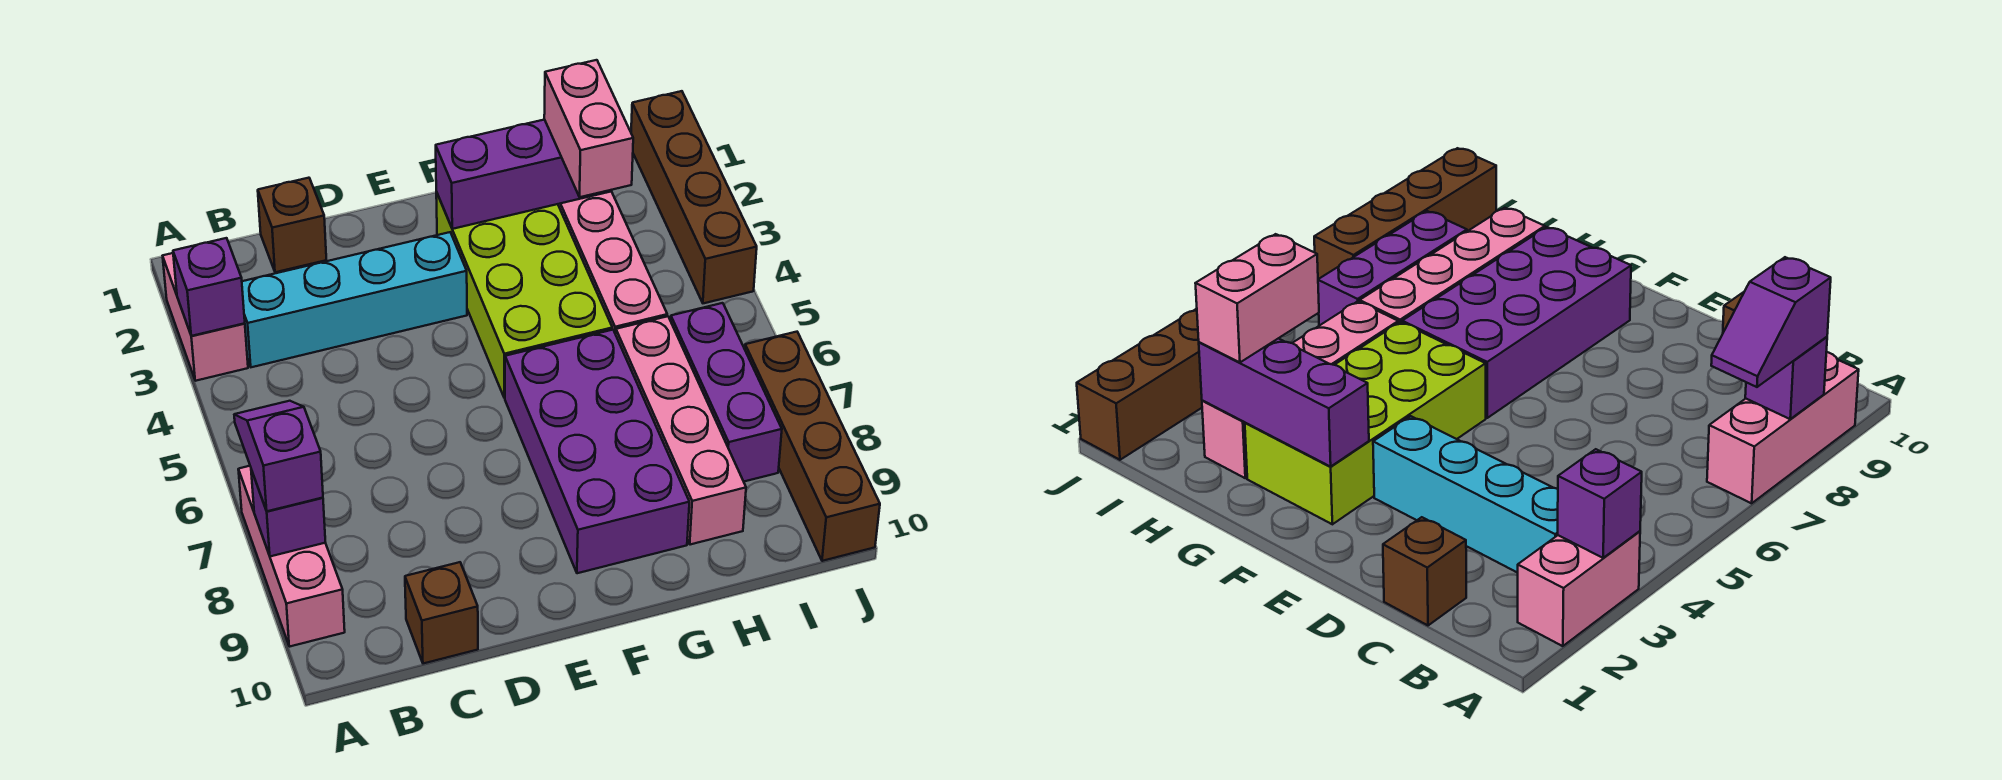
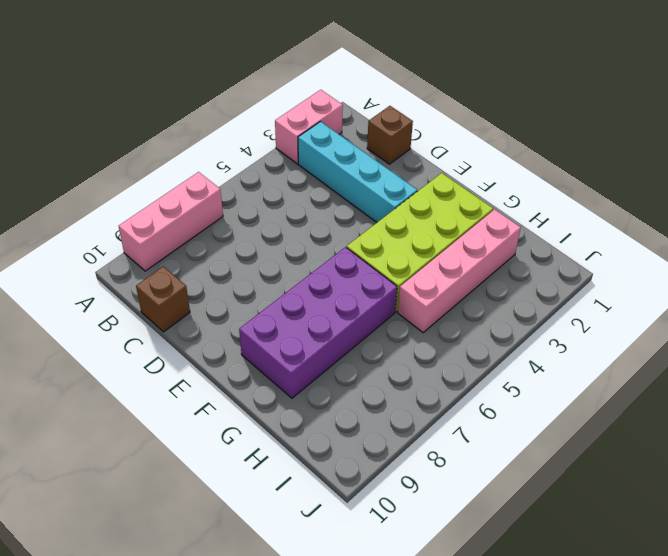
none -> pink brick H6:H9 level 1
none -> purple brick I6:I8 level 1
none -> brown brick J1:J4 level 1

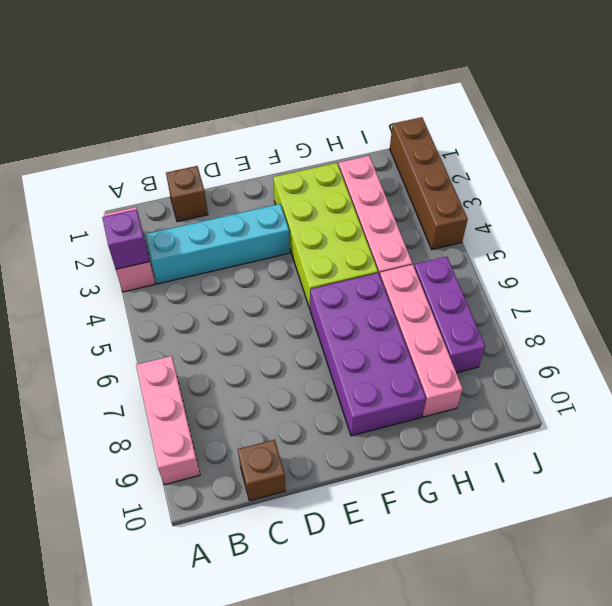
none -> brown brick J7:J10 level 1
none -> purple brick A8 level 2
none -> purple brick F2:H2 level 2

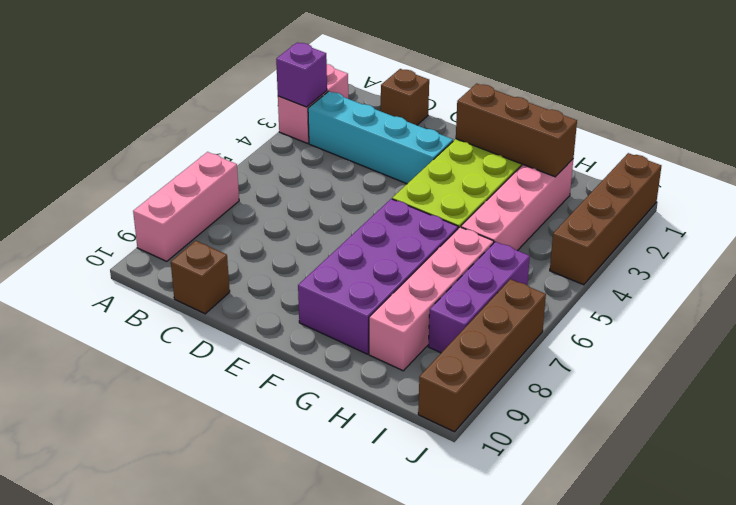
brown brick F2:H2 level 2 -> purple brick F2:H2 level 2
none -> purple brick A8 level 2
none -> purple slope A7:A8 level 3 top 8
none -> pink brick H2:H3 level 3

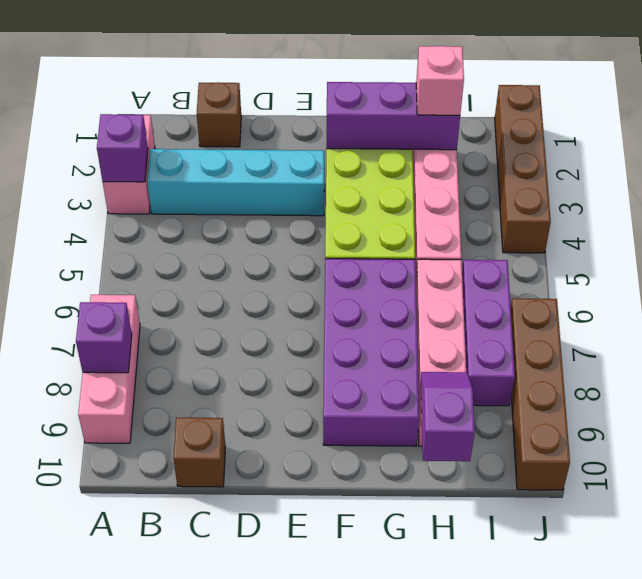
pink brick H2 level 3 -> pink brick H2:H3 level 3
purple slope H9:H10 level 2 top 10 -> purple slope A7:A8 level 3 top 8

